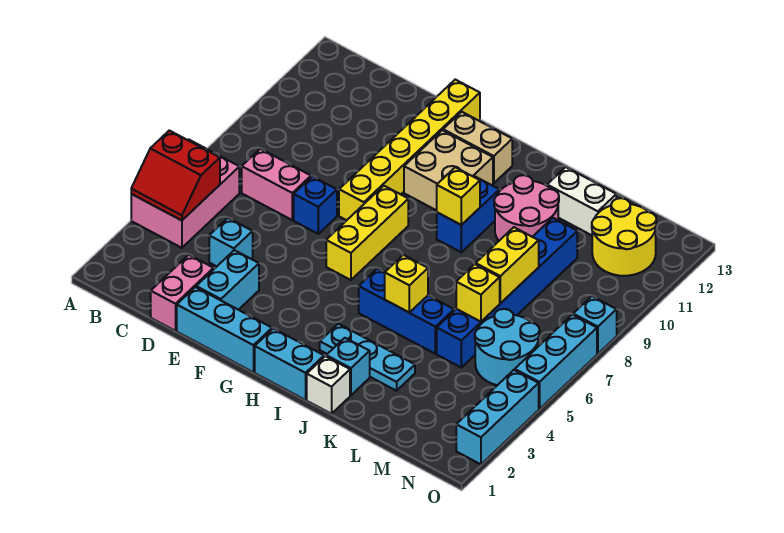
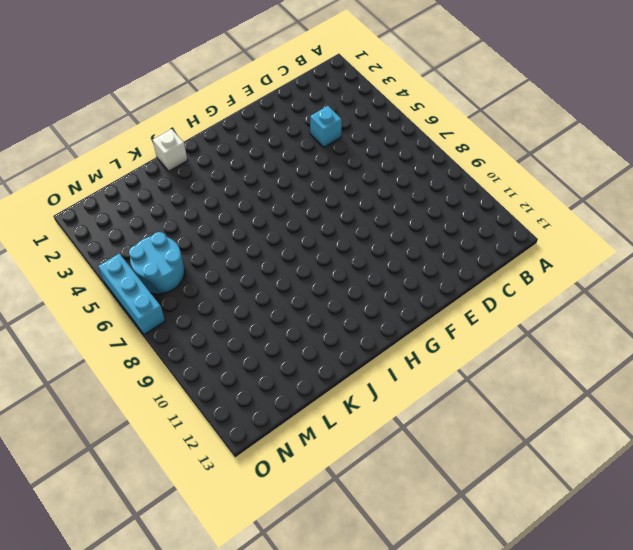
none -> pink brick A4:B6 level 1
none -> pink brick C7:D7 level 1
none -> pink brick D1:D2 level 1
none -> cyan brick E1:G1 level 1

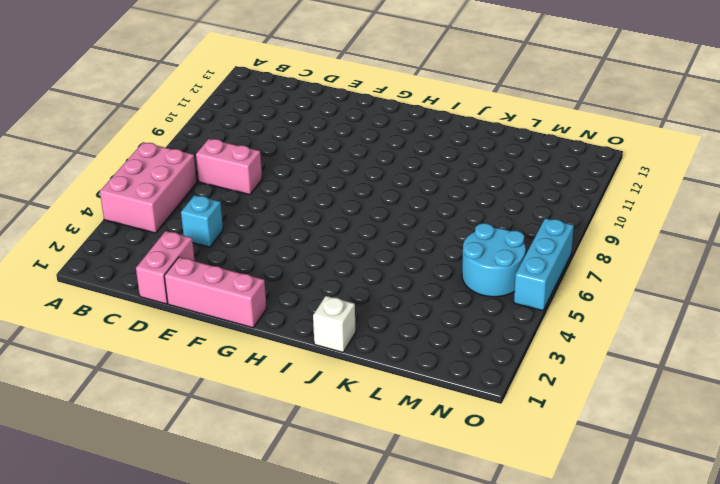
pink brick E1:G1 level 1 -> cyan brick E1:G1 level 1
none -> cyan brick E2:E3 level 1
none -> blue brick E7 level 1
none -> yellow brick F8:F13 level 1
none -> yellow brick G6:G8 level 1

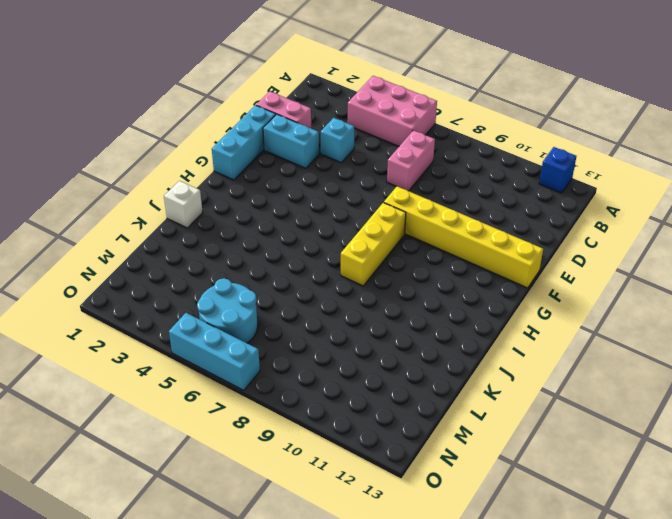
blue brick A12 level 1 -> blue brick E7 level 1
yellow brick G8:I8 level 1 -> yellow brick G6:G8 level 1
none -> tan brick G10:H11 level 1
none -> tan brick G12:H12 level 1
none -> cyan brick H1:I1 level 1
none -> cyan plate I3:K3 level 1

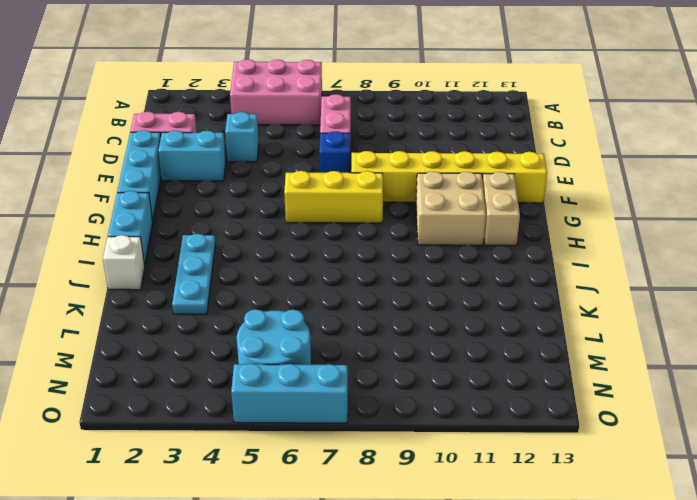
none -> blue brick I5:K5 level 1
none -> blue brick I9:I10 level 1
none -> cyan brick J2 level 1
none -> pink round brick J10:K11 level 1

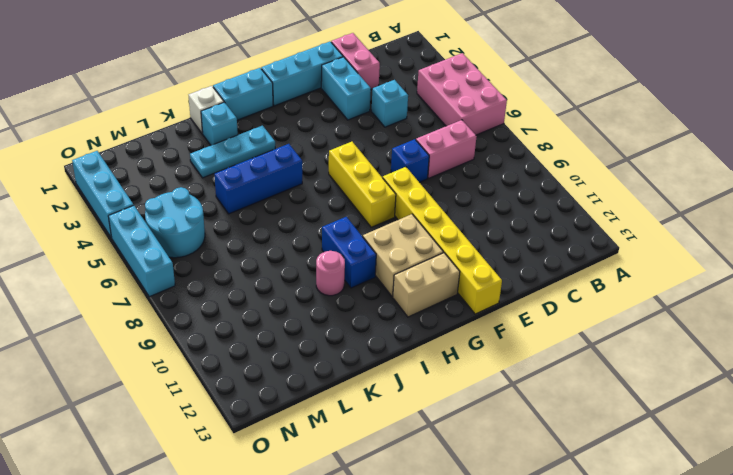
pink round brick J10 level 1 -> pink round brick J10:K11 level 1
none -> white brick K12:L12 level 1
none -> blue brick L5:L10 level 1
none -> yellow round brick M11:N12 level 1
none -> cyan brick O8 level 1

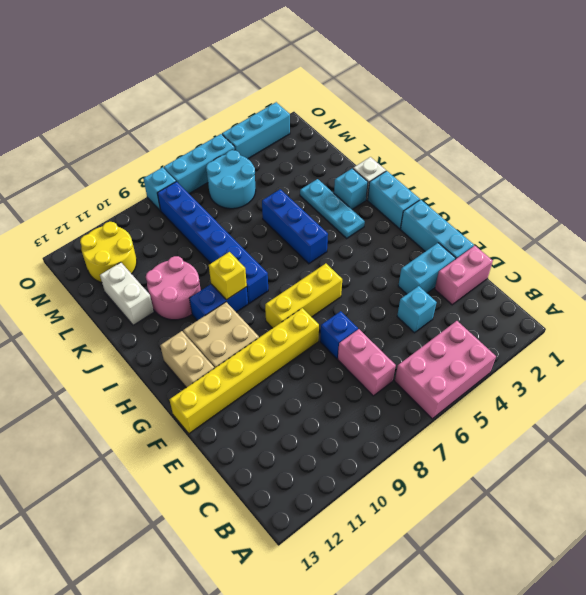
blue brick I8:N8 level 1 -> blue brick L5:L10 level 1
none -> red slope A4:B5 level 2 top 5
none -> yellow brick J5 level 2
none -> yellow brick L6 level 2
none -> yellow brick L7:L8 level 2

